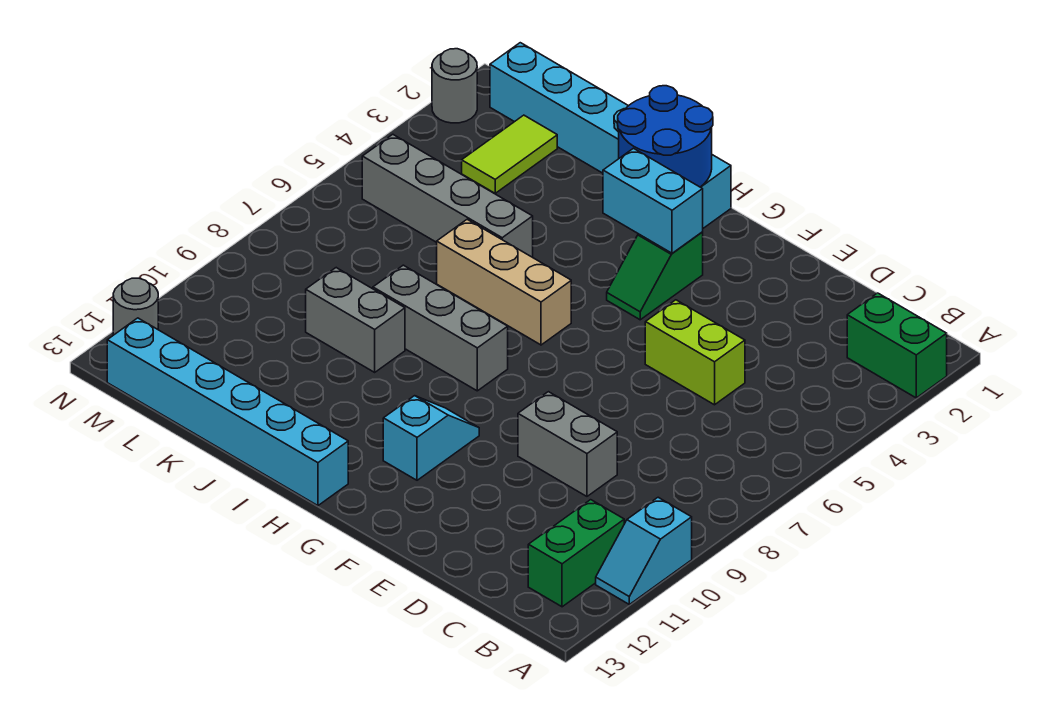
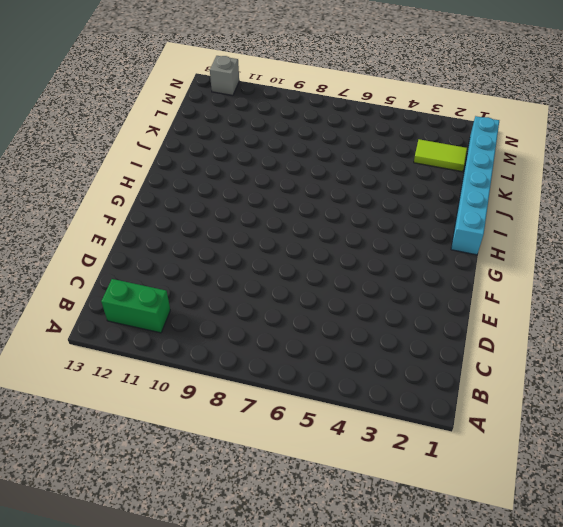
grey brick N12 level 1 -> grey round brick N12 level 1
none -> green brick A2:B2 level 1
none -> cyan slope A10:A11 level 1 top 10
none -> lime brick D5:E5 level 1

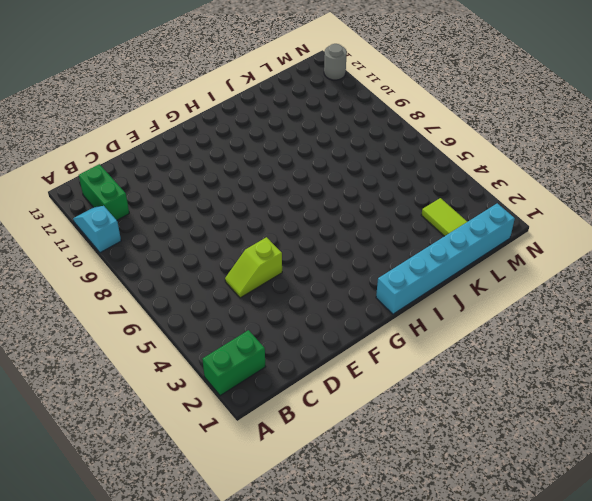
lime slope D5:E5 level 1 top E -> lime brick D5:E5 level 1
none -> grey brick D9:E9 level 1
none -> green slope G3:G4 level 1 top 3
none -> cyan slope G10:G11 level 1 top 11

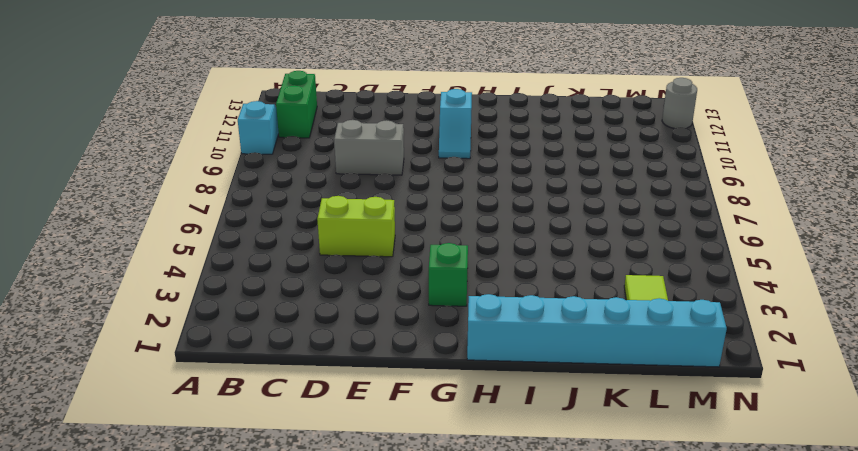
none -> green brick A2:B2 level 1
none -> tan brick H6:J6 level 1
none -> grey brick H8:J8 level 1

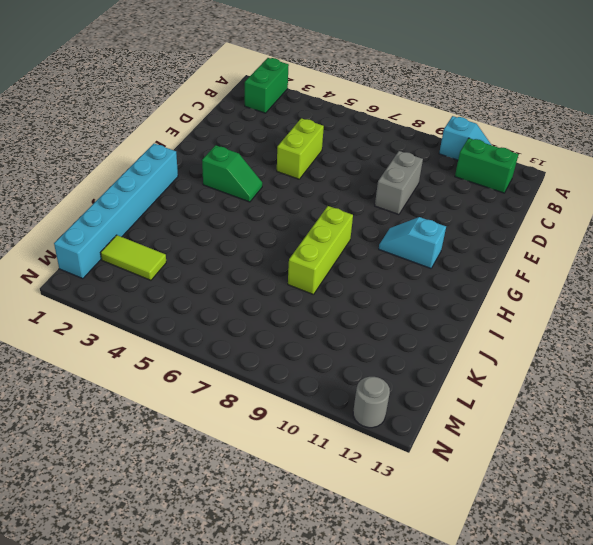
lime brick H8:J8 level 1 -> grey brick H8:J8 level 1
none -> tan brick H6:J6 level 1
none -> cyan brick H13:M13 level 1
none -> grey brick J5:M5 level 1

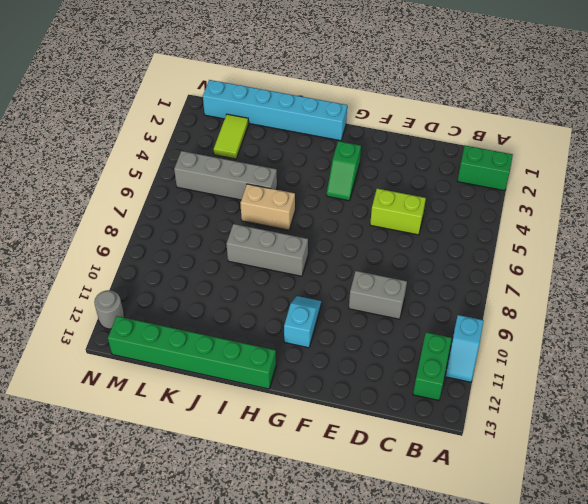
green brick H13:M13 level 1 -> cyan brick H13:M13 level 1
tan brick I6:J6 level 1 -> tan brick H6:J6 level 1
none -> grey brick J9:K9 level 1
none -> grey round brick N2 level 1
none -> cyan brick G3:H3 level 2

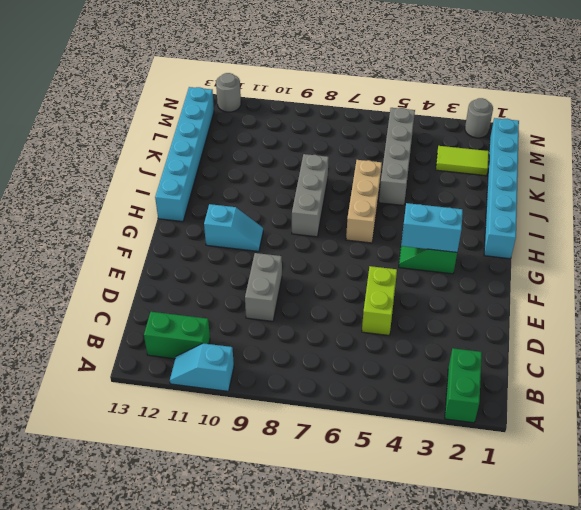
cyan brick G3:G4 level 2 -> cyan brick G3:H3 level 2
none -> grey brick J9:K9 level 1
none -> blue round brick H1:I2 level 2

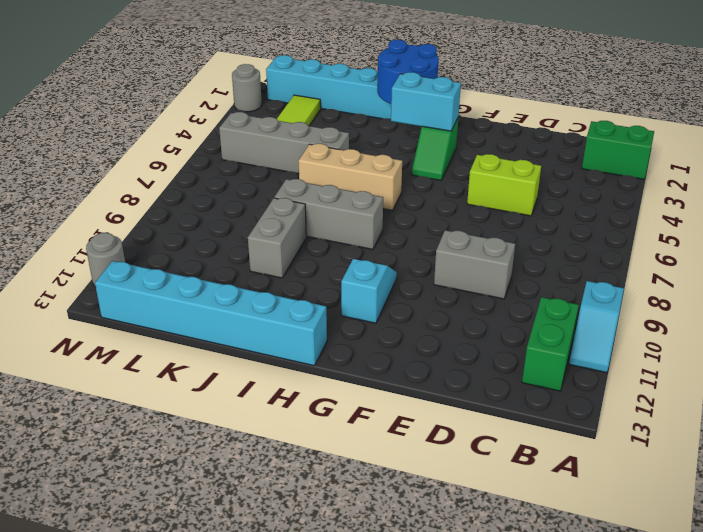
grey brick J9:J10 level 1 -> grey brick J9:K9 level 1

